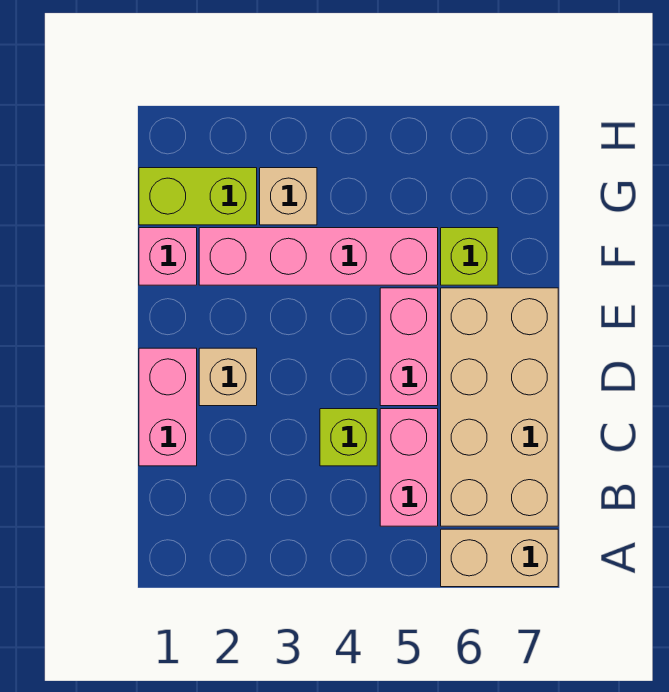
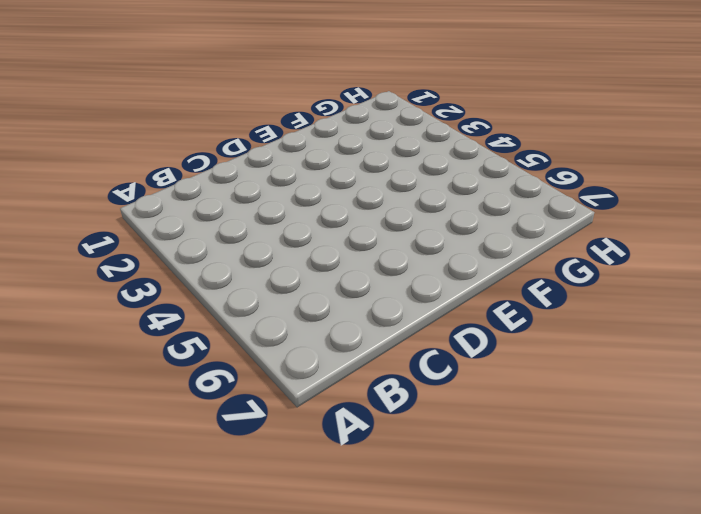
none -> tan brick A6:A7 level 1
none -> pink brick B5:C5 level 1
none -> tan brick B6:E7 level 1

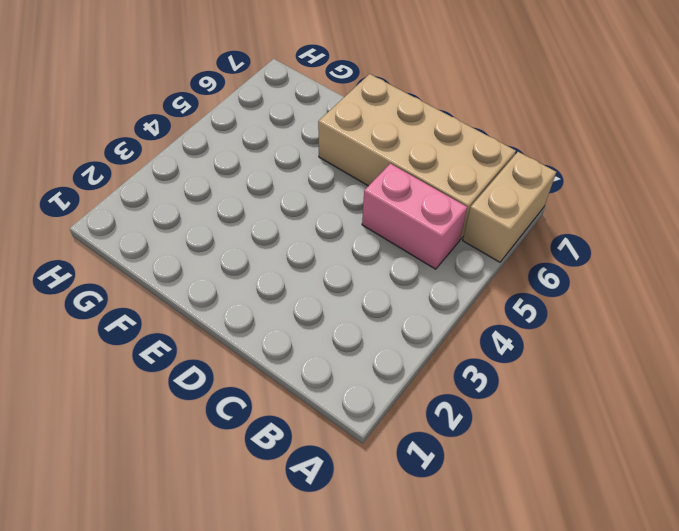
none -> pink brick C1:D1 level 1
none -> lime brick C4 level 1
none -> tan brick D2 level 1

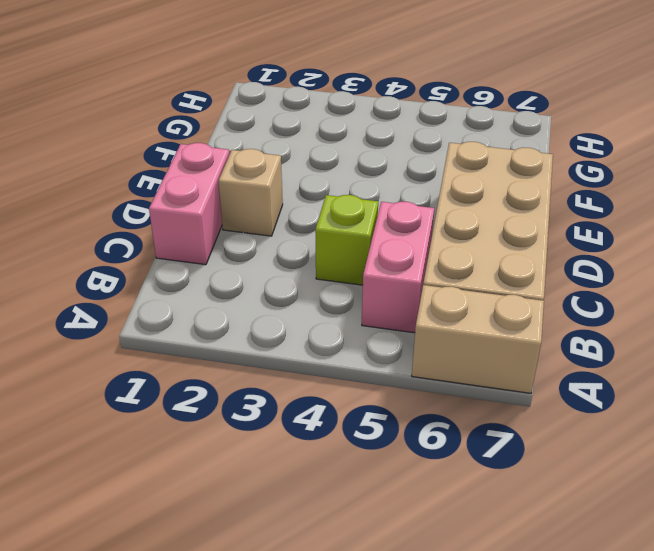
none -> pink brick D5:E5 level 1
none -> pink brick F1 level 1
none -> pink brick F2:F5 level 1

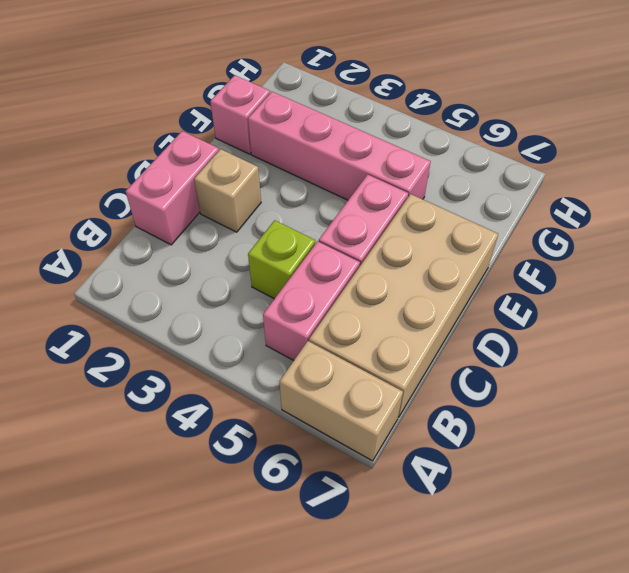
none -> lime brick F6 level 1
none -> lime brick G1:G2 level 1
none -> tan brick G3 level 1

